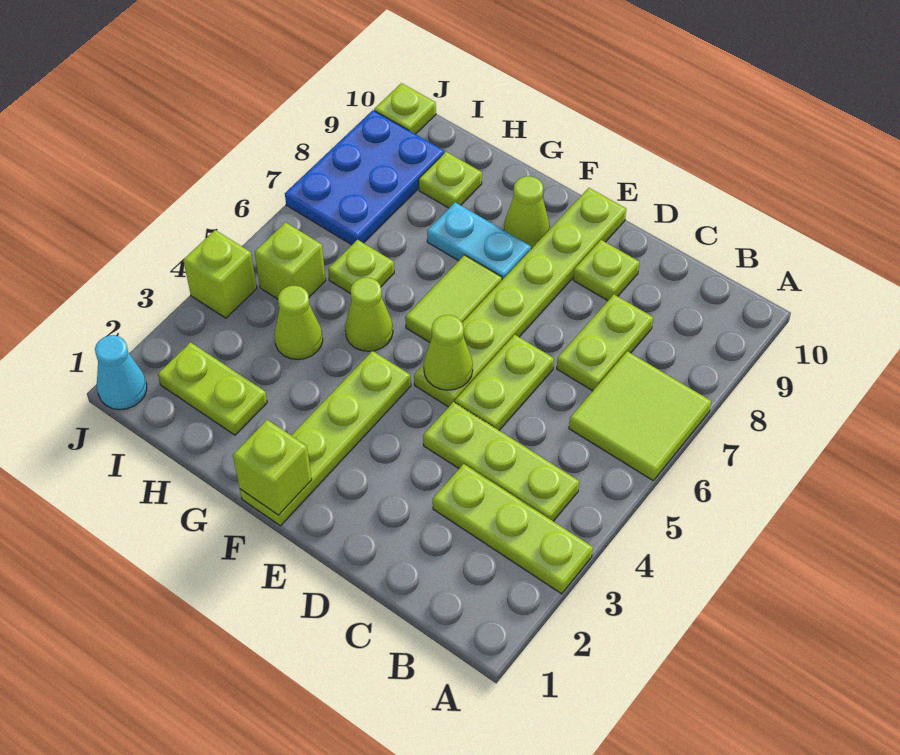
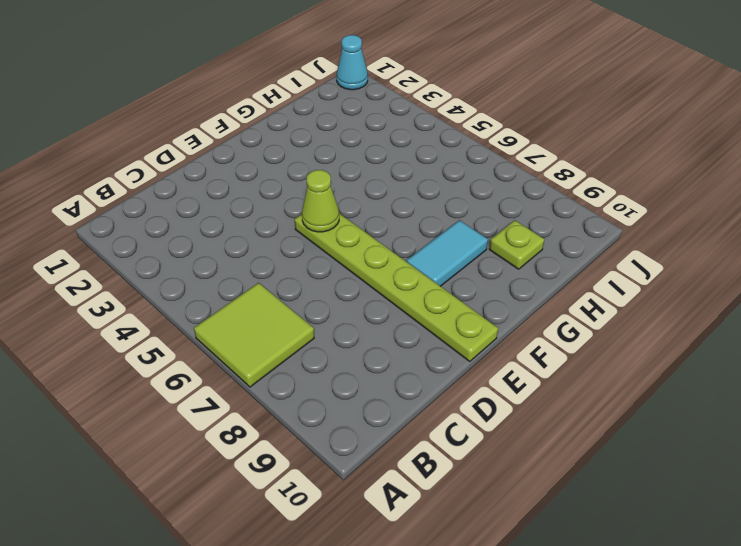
cyan tile F8:G8 level 1 -> cyan plate F8:G8 level 1
none -> lime plate A3:C3 level 1
none -> lime plate B4:D4 level 1
none -> lime plate C7:C8 level 1

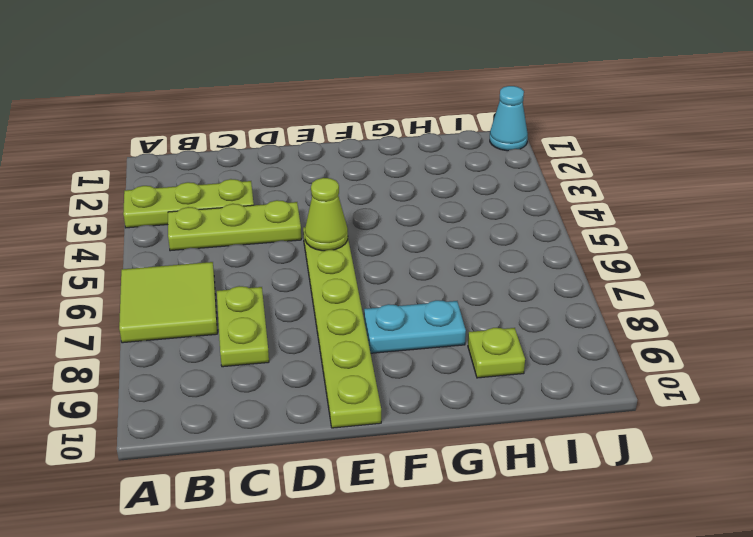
none -> lime plate D5:D6 level 1
none -> lime plate D9 level 1
none -> lime plate F1:F4 level 1

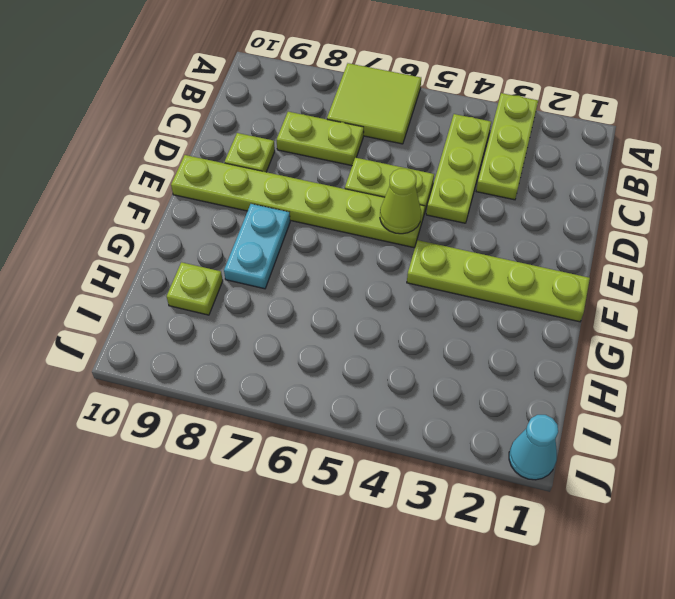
none -> lime tile F6:F7 level 1
none -> lime cone F9 level 1
none -> lime cone G5 level 1

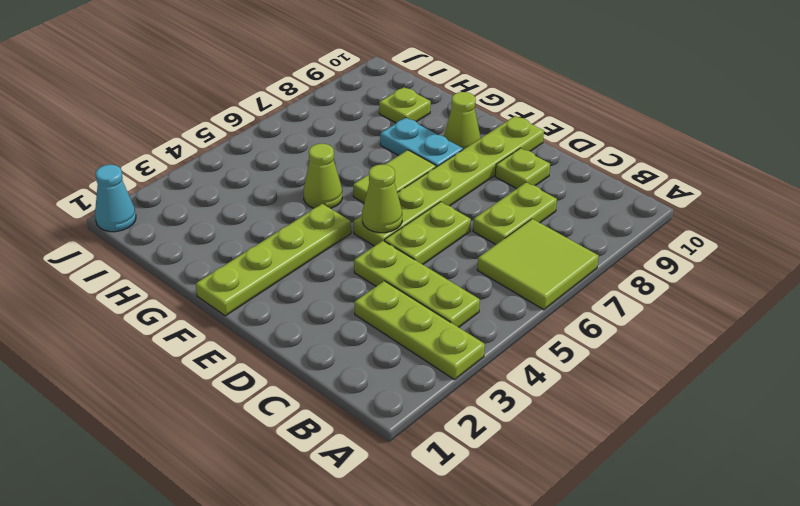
none -> lime plate H2:I2 level 1
none -> lime cone H4 level 1
none -> lime plate H6 level 1

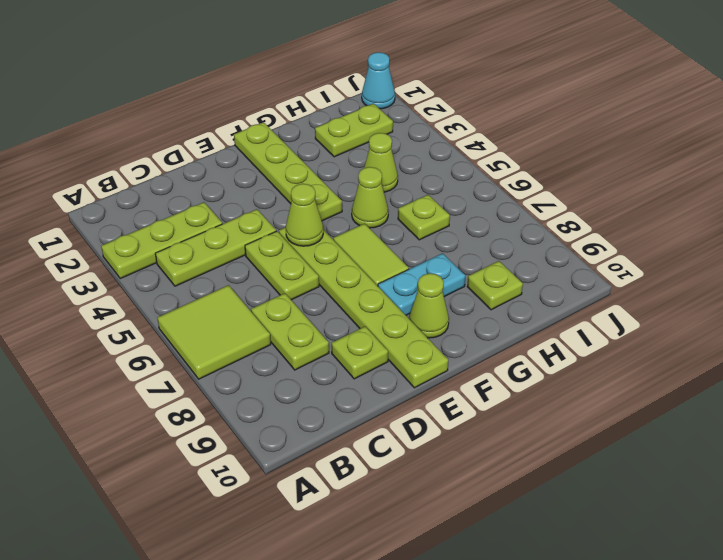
none -> lime brick I5 level 1
none -> blue plate I7:J9 level 1
none -> lime brick J4 level 1

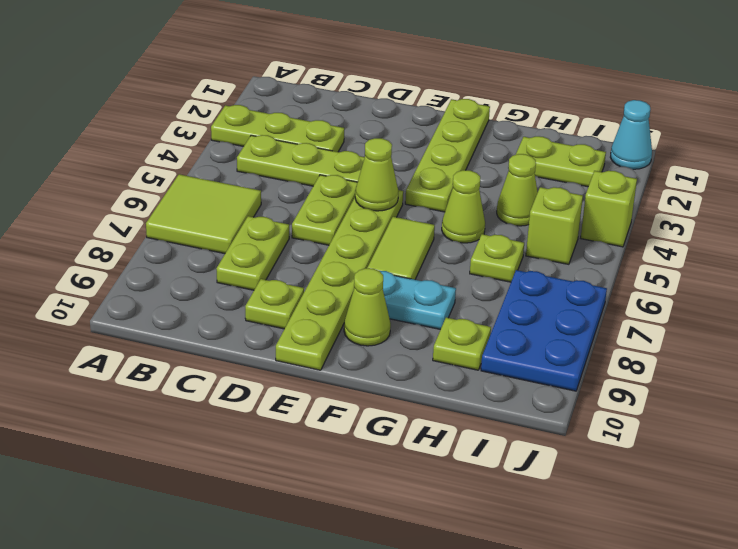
none -> lime plate J10 level 1
none -> lime brick F1 level 2

